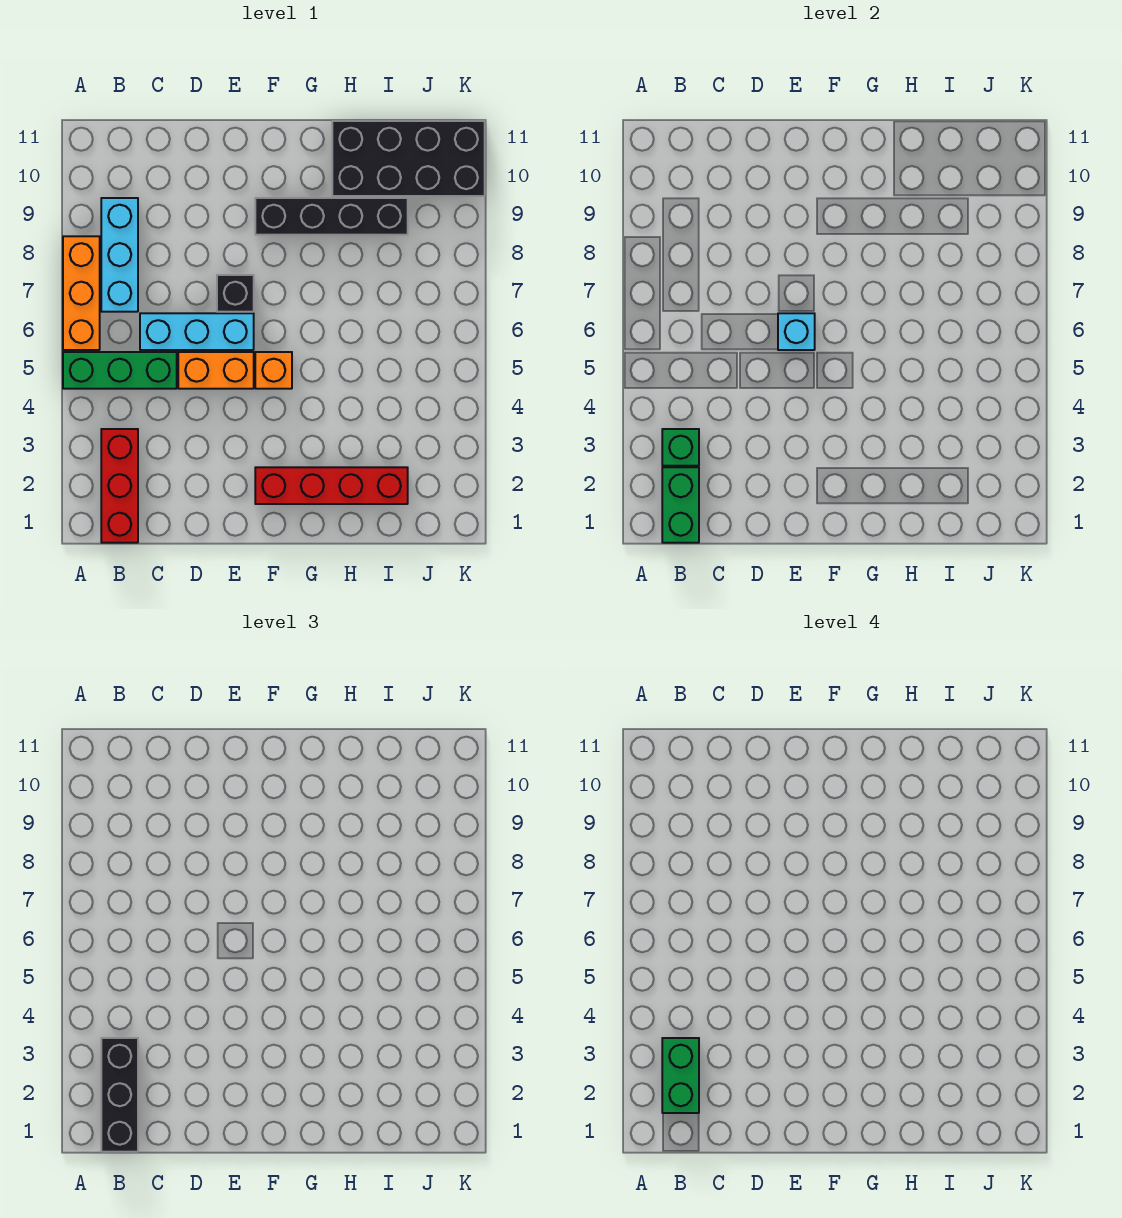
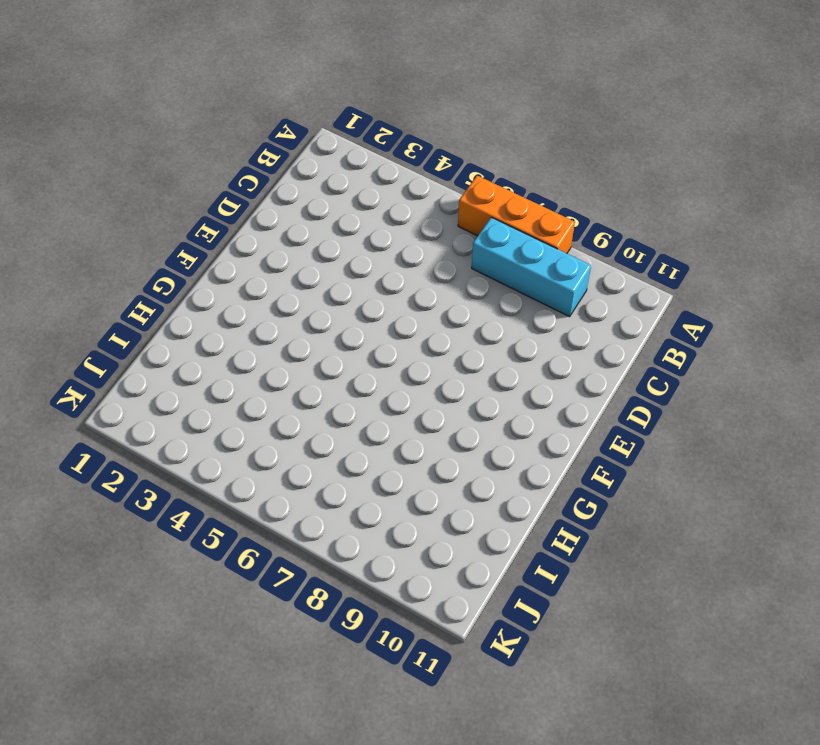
none -> green brick A5:C5 level 1
none -> red brick B1:B3 level 1
none -> cyan brick C6:E6 level 1

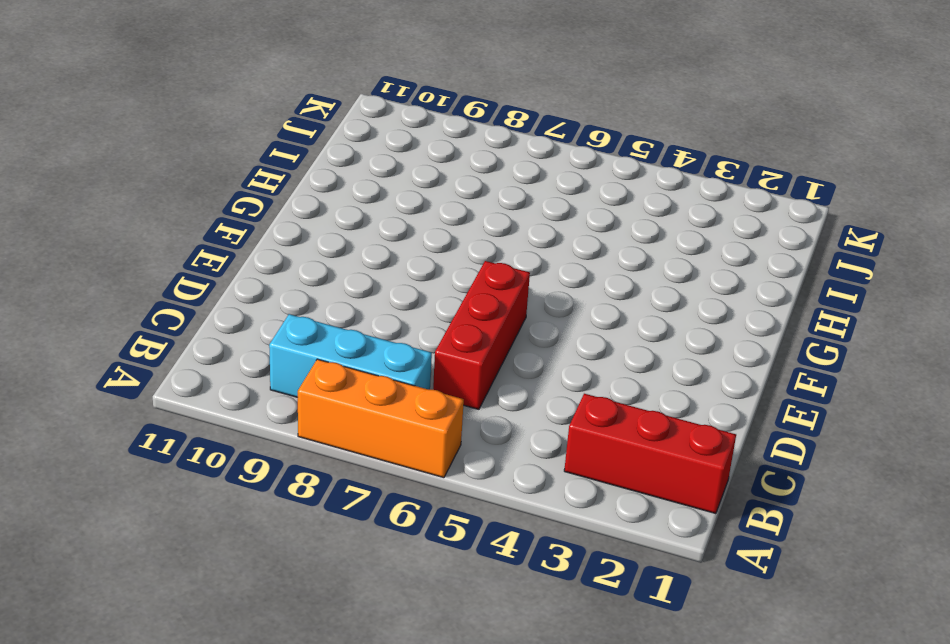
red brick C6:E6 level 1 -> cyan brick C6:E6 level 1
none -> green brick A5:C5 level 1
none -> orange brick D5:E5 level 1
none -> black brick E7 level 1

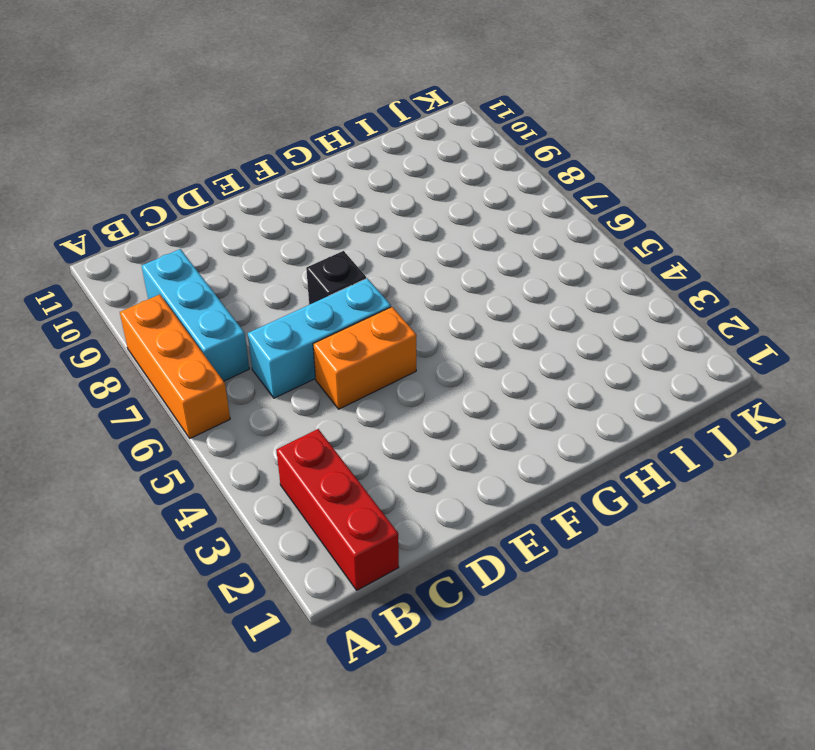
none -> green brick A5:C5 level 1
none -> red brick F2:I2 level 1
none -> orange brick F5 level 1

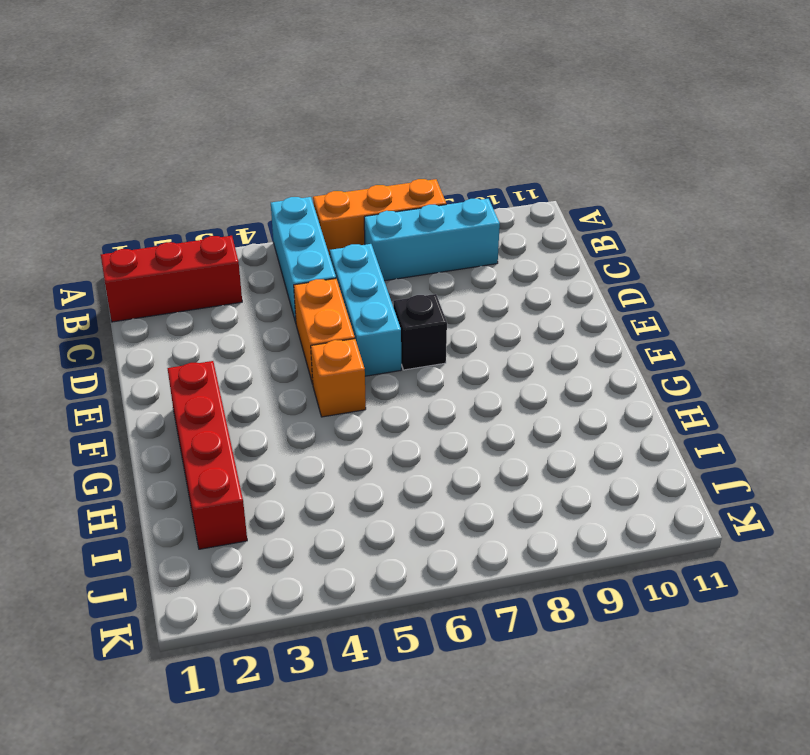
cyan brick A5:C5 level 1 -> green brick A5:C5 level 1
none -> black brick F9:I9 level 1
none -> black brick H10:K11 level 1
none -> green brick B1:B2 level 2

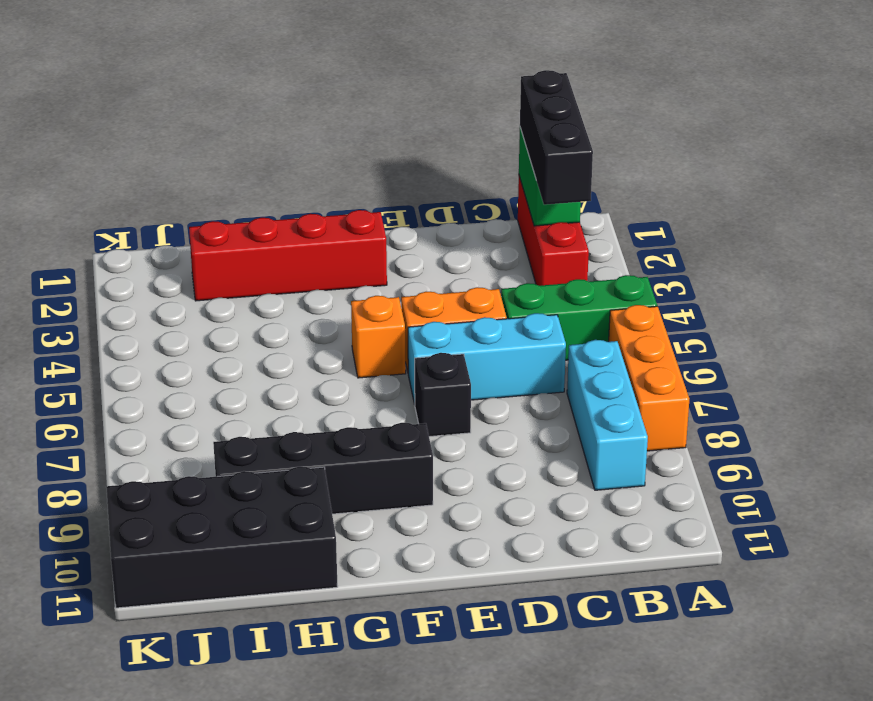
none -> green brick B3 level 2
none -> cyan brick E6 level 2
none -> green brick B2:B3 level 4

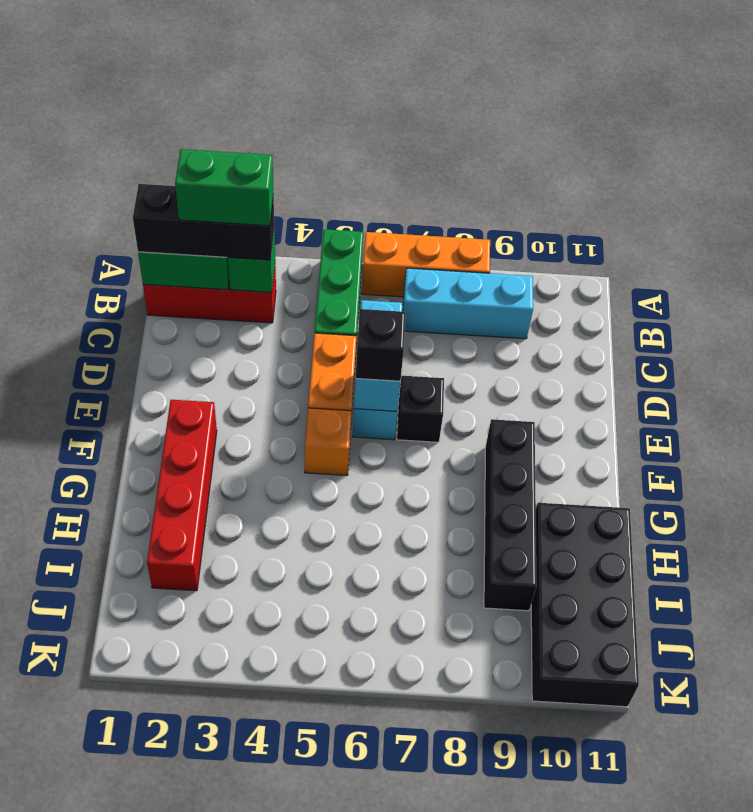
black brick E6 level 3 -> none

